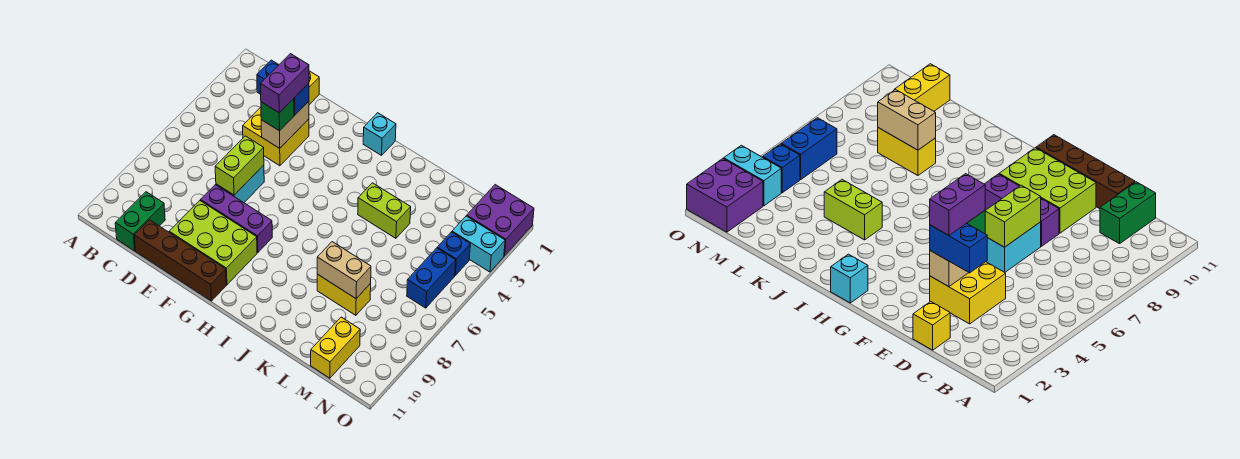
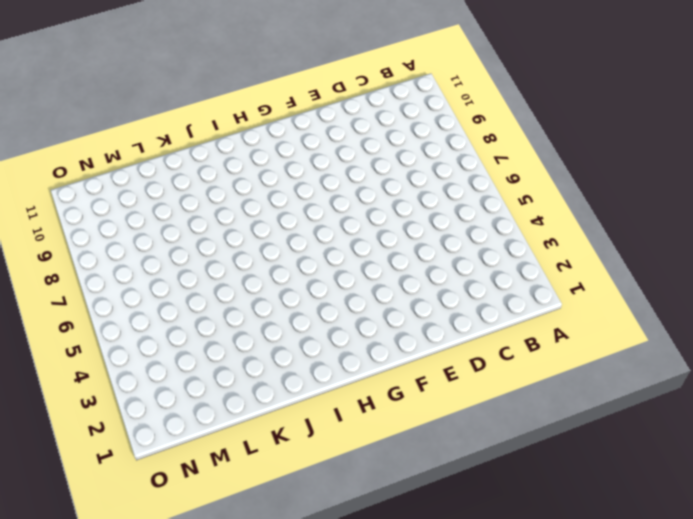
none -> green brick C10:C11 level 1
none -> yellow brick D1 level 1
none -> yellow brick D3:E4 level 1

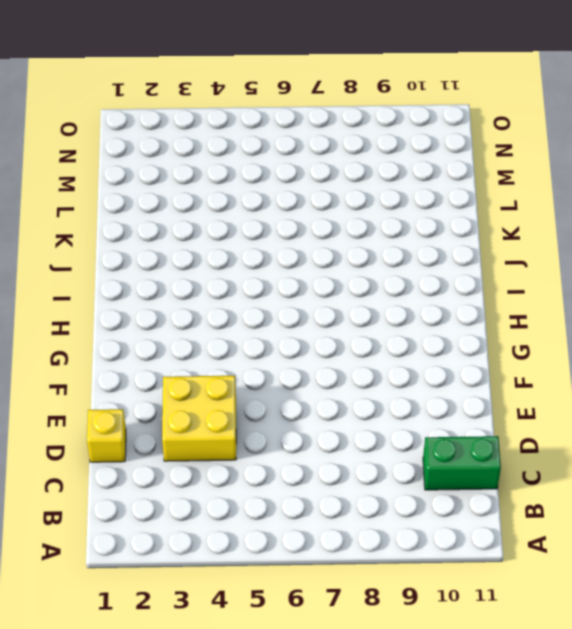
none -> brown brick D11:G11 level 1
none -> cyan brick E6:E7 level 1
none -> purple brick E8:G8 level 1

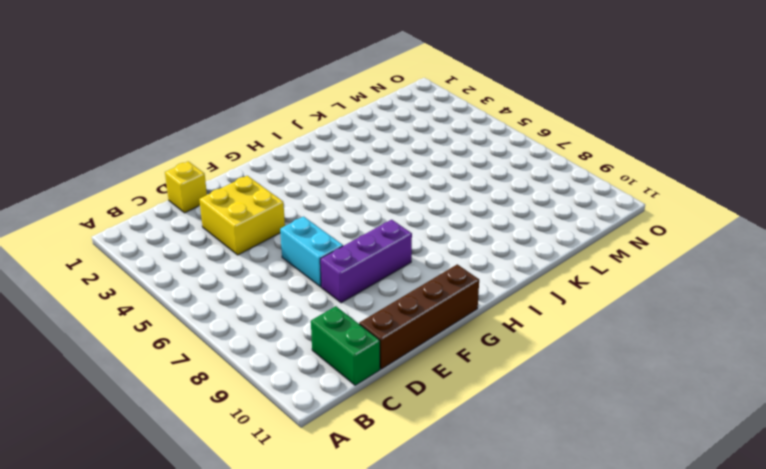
none -> lime brick E9:G10 level 1
none -> cyan brick H1 level 1
none -> lime brick J4:K4 level 1

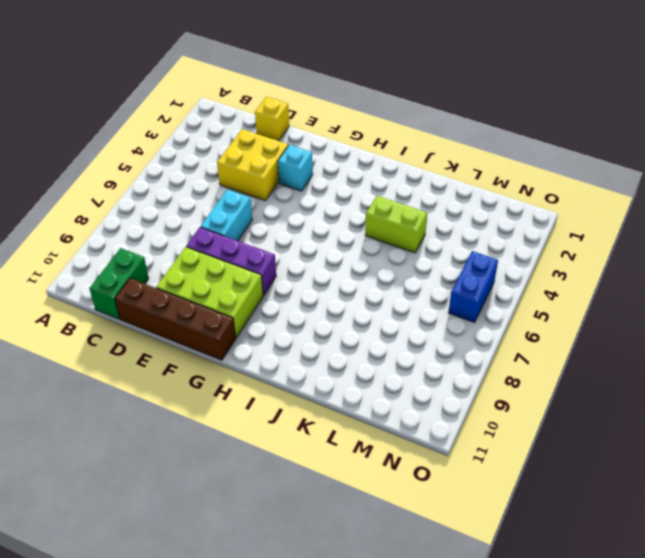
cyan brick F3 level 1 -> cyan brick H1 level 1
none -> yellow brick K8:L8 level 1
none -> yellow brick M10:M11 level 1
none -> purple brick N1:O2 level 1

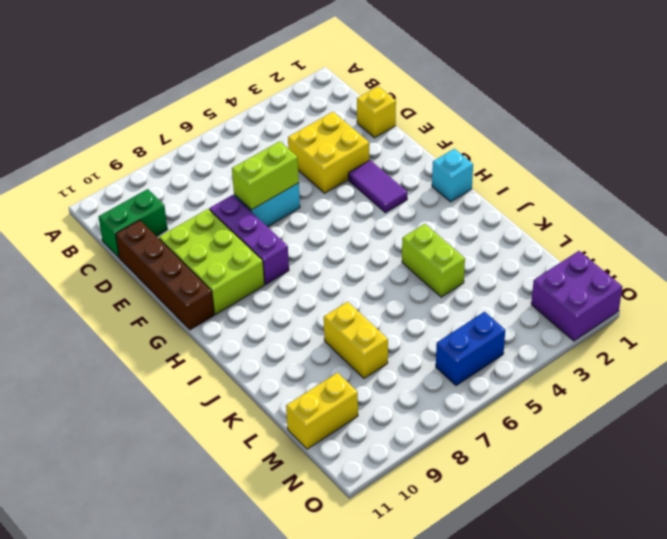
purple tile F3:G3 level 1 -> none
none -> cyan brick N3:O3 level 1
none -> blue brick N4 level 1
none -> tan brick E3:E4 level 2

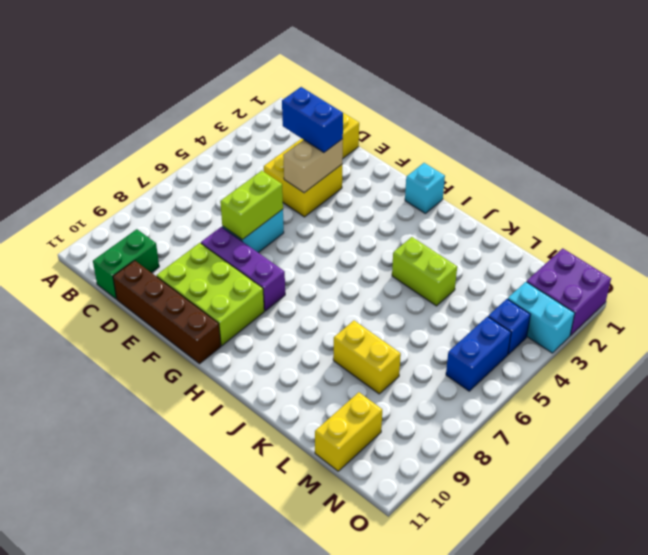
none -> tan brick K8:L8 level 2
none -> green brick E4 level 3
none -> purple brick E3:E4 level 4

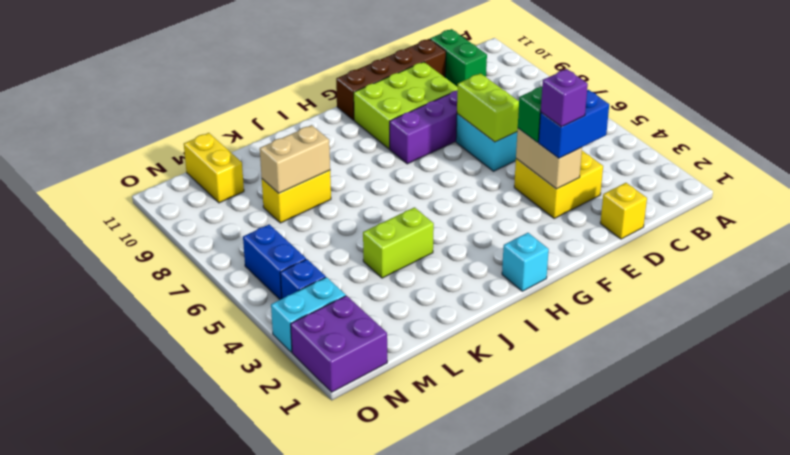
purple brick E3 level 4 -> purple brick E3:E4 level 4

